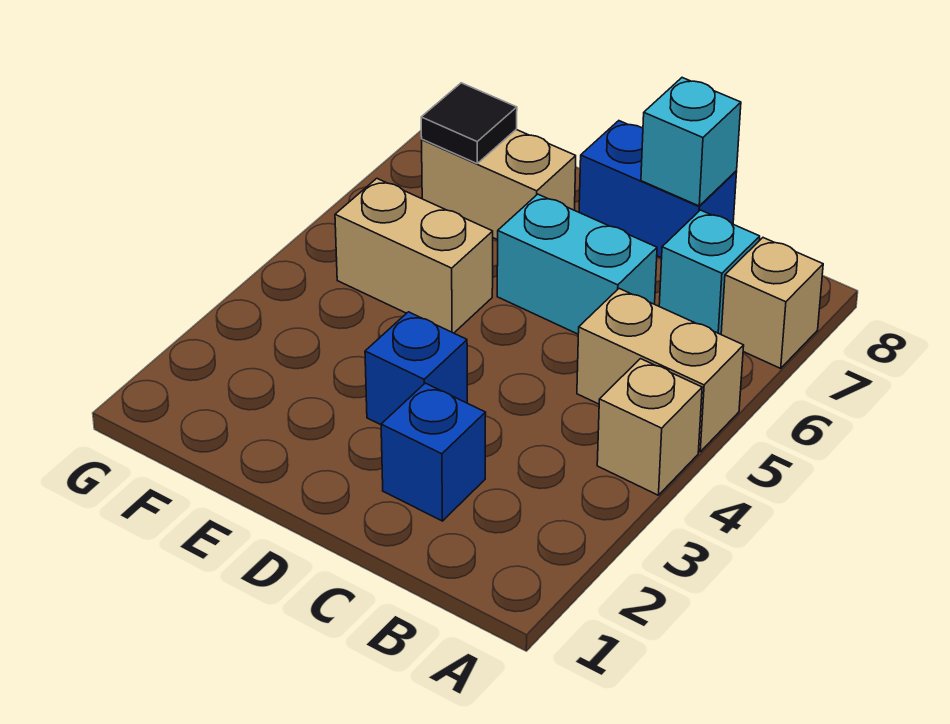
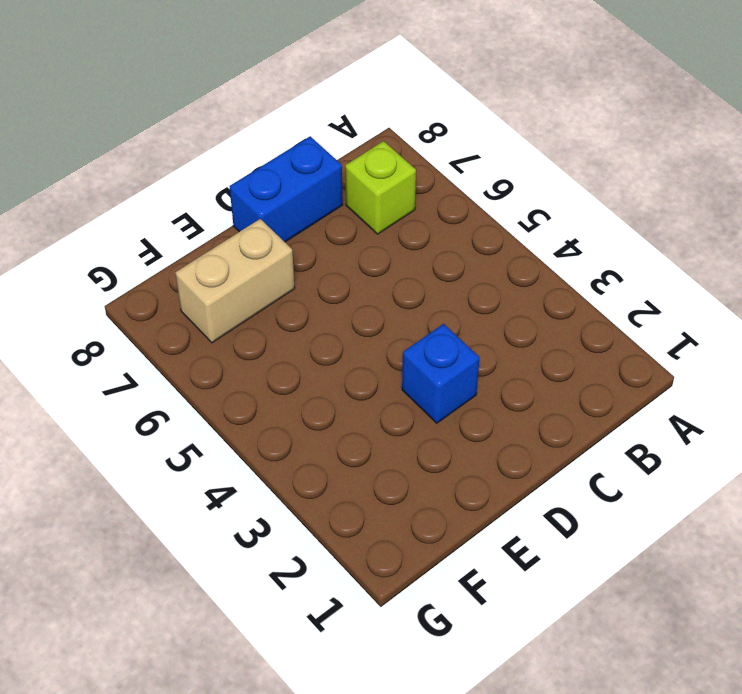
lime brick B7 level 1 -> cyan brick B7 level 1
none -> tan brick A4 level 1
none -> tan brick A5:B5 level 1
none -> tan brick A7 level 1

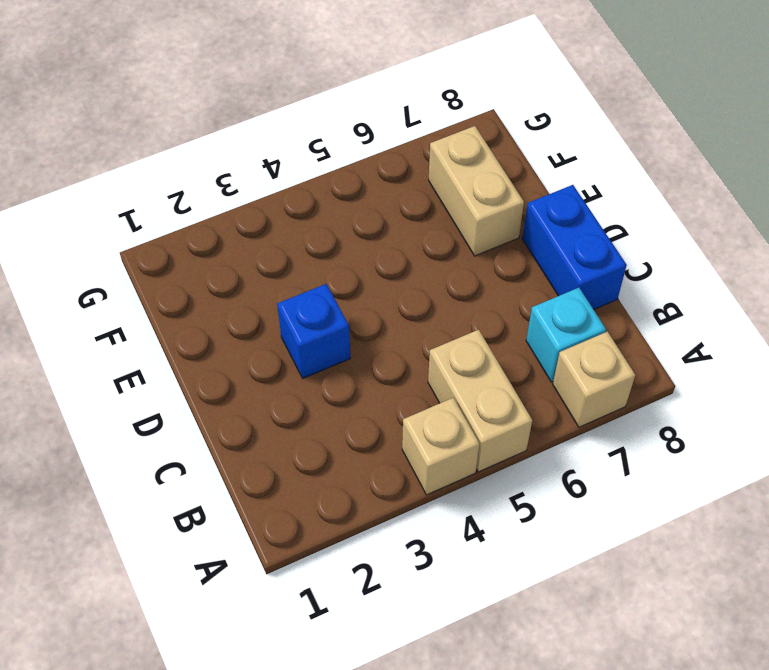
none -> blue brick C2 level 1
none -> cyan brick C6:D6 level 1
none -> tan brick E5:F5 level 1

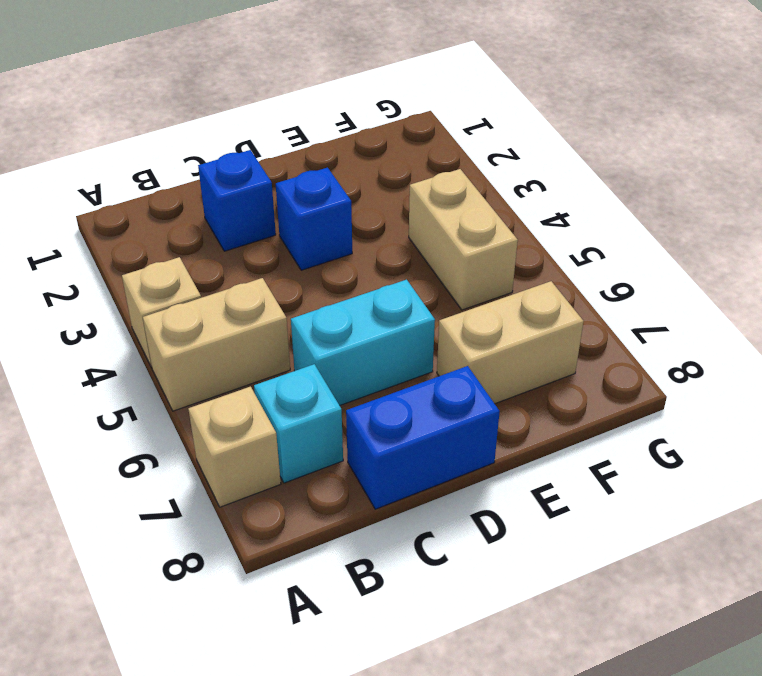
tan brick F4:F5 level 1 -> tan brick E5:F5 level 1
none -> cyan brick C8 level 2
none -> black tile F7 level 2

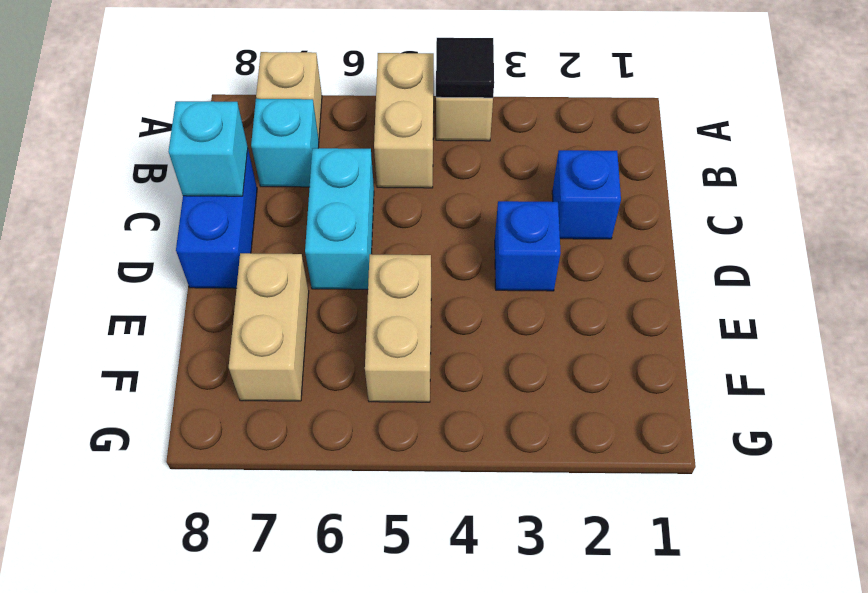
black tile A4 level 2 -> black tile F7 level 2

